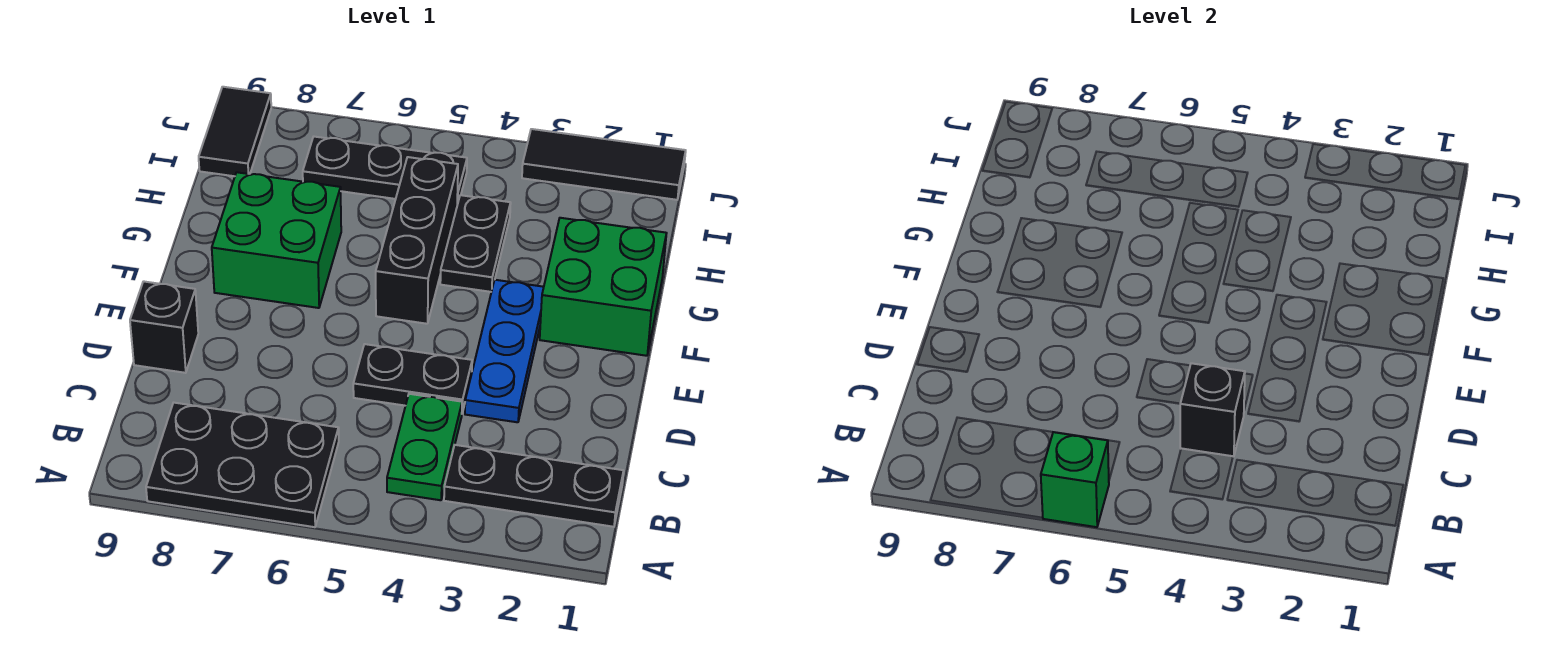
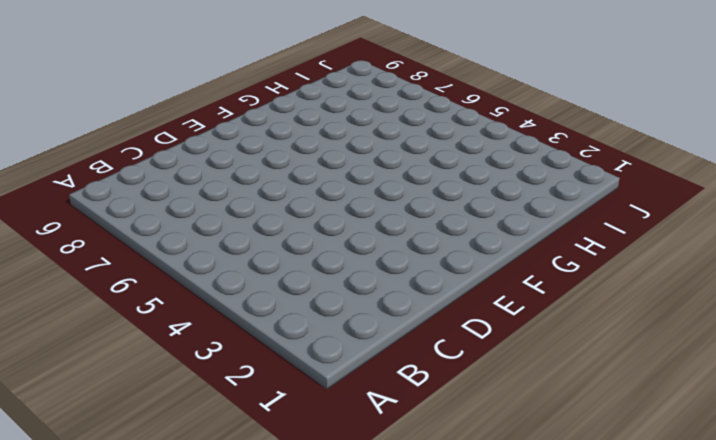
none -> black plate A6:B8 level 1
none -> black plate B1:B3 level 1
none -> green plate B4:C4 level 1

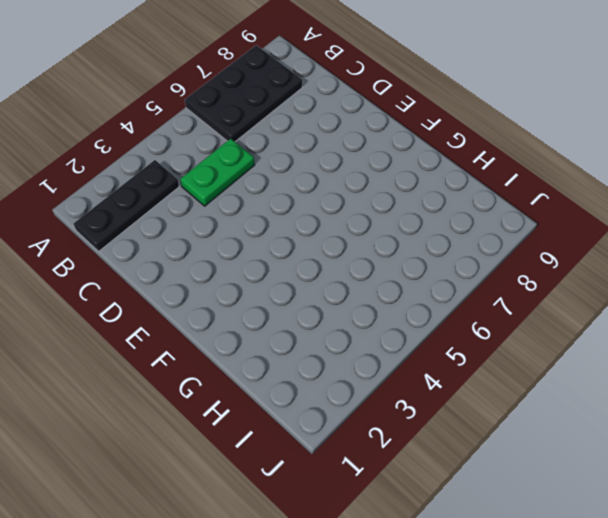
green plate C4:C5 level 1 -> green plate B4:C4 level 1
none -> blue plate D3:F3 level 1
none -> black plate D4:D5 level 1
none -> black brick D9 level 1

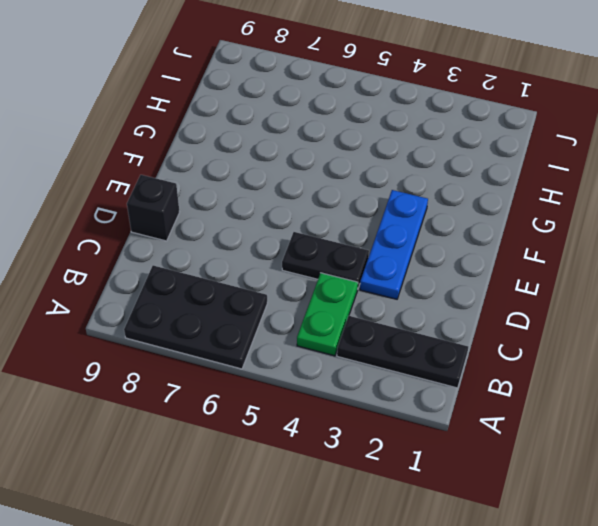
none -> green brick F1:G2 level 1
none -> black brick F5:H5 level 1
none -> green brick F7:G8 level 1

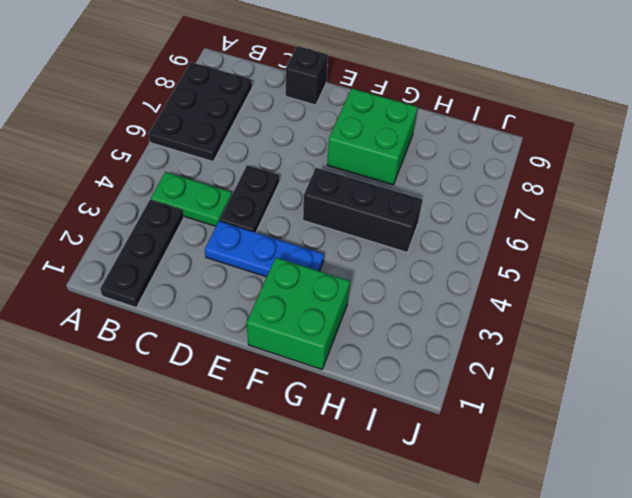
none -> black plate G4:H4 level 1
none -> black plate I5:I7 level 1
none -> black tile I9:J9 level 1

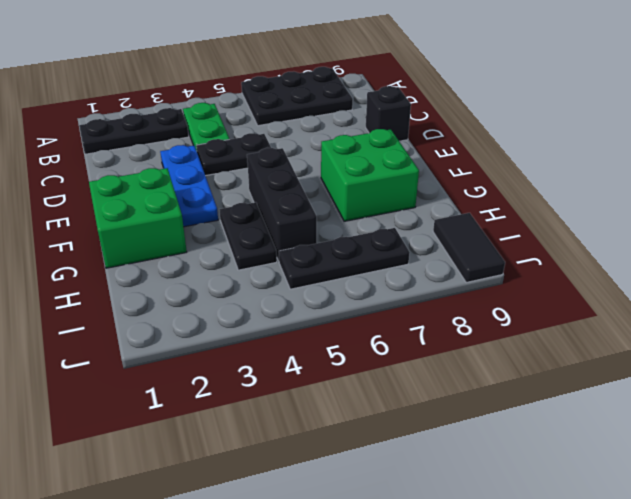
none -> black tile J1:J3 level 1
none -> green brick A6 level 2
none -> black brick C4 level 2

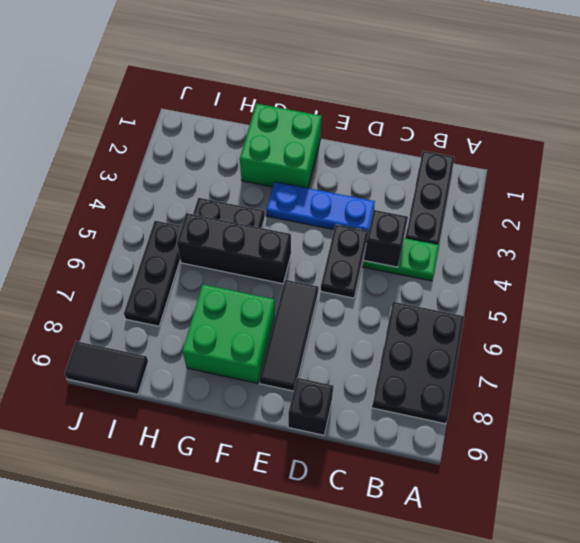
black tile E6:E8 level 1 -> black tile J1:J3 level 1
none -> green brick A6 level 2

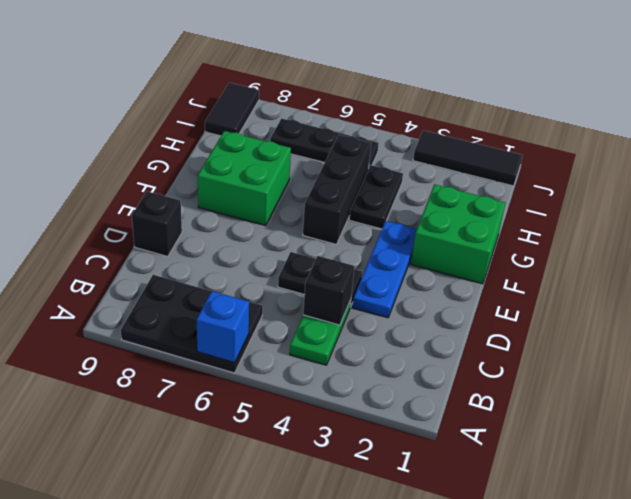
blue brick A6 level 2 -> green brick A6 level 2
none -> black plate B1:B3 level 1

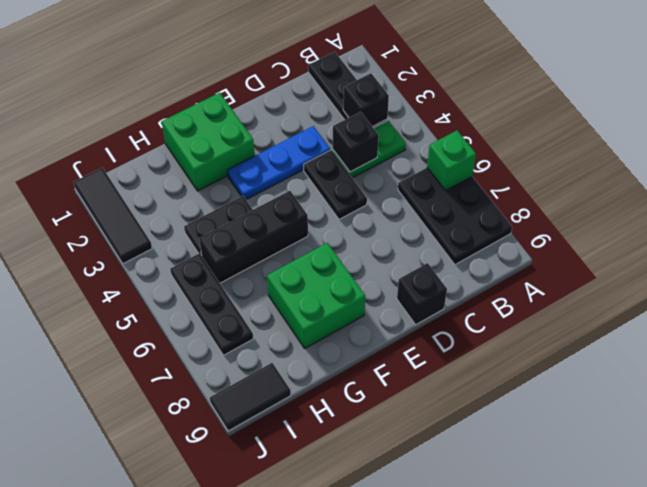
black brick B3 level 2 -> none

